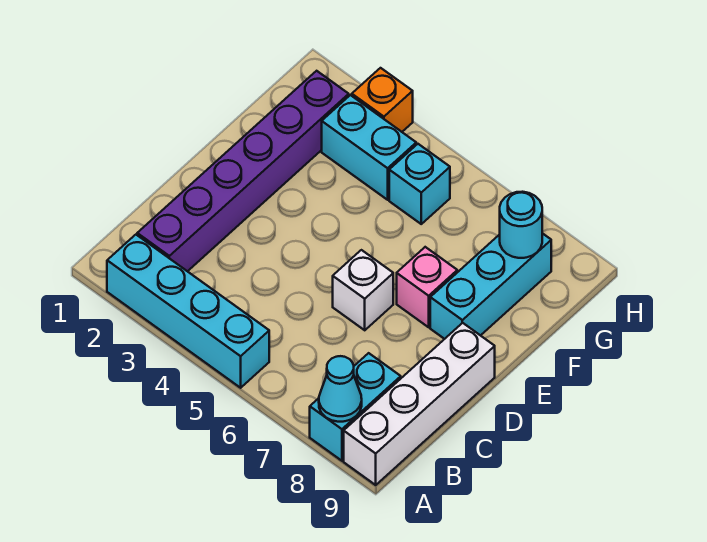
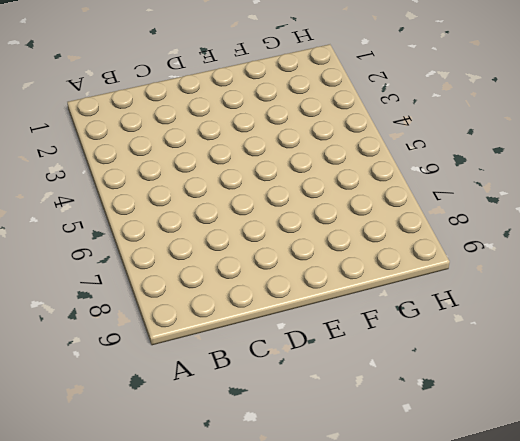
none -> cyan brick A2:A5 level 1
none -> cyan brick A8:B8 level 1
none -> white brick A9:D9 level 1

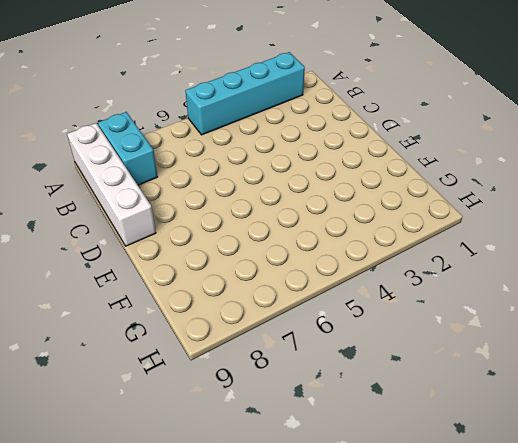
none -> purple brick B2:G2 level 1
none -> white brick D6 level 1
none -> pink brick E7 level 1

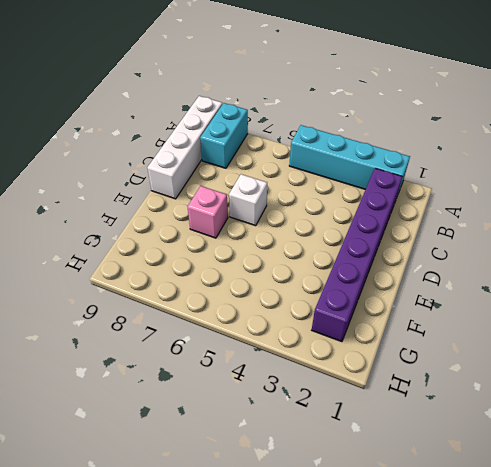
none -> cyan brick E8:G8 level 1
none -> cyan brick G3:G4 level 1
none -> cyan brick G5 level 1

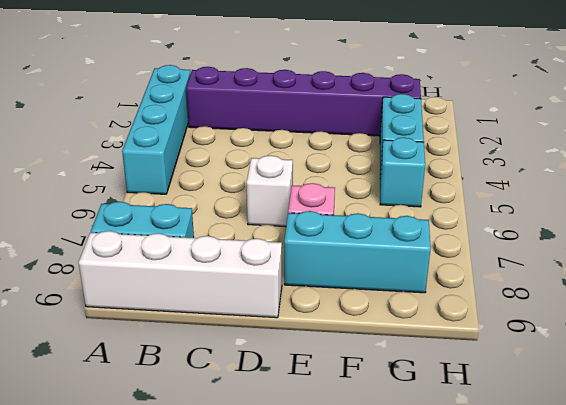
none -> orange brick H3 level 1
none -> cyan cone A8 level 2
none -> cyan round brick G8 level 2

